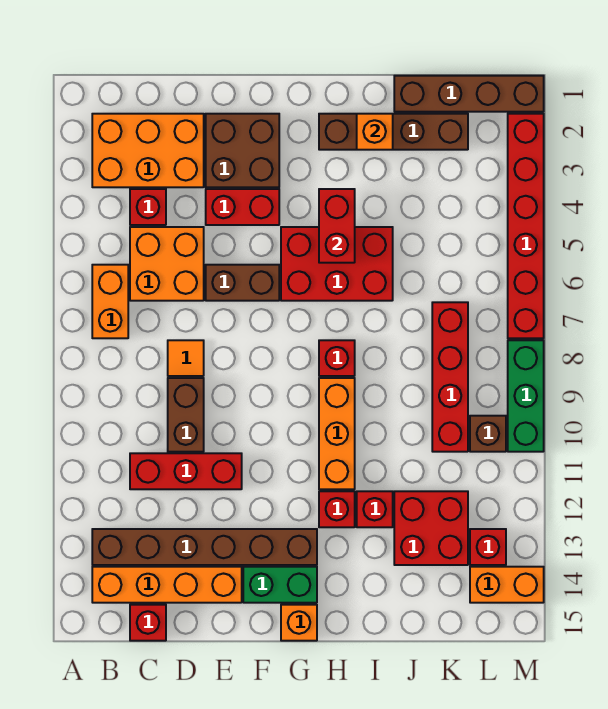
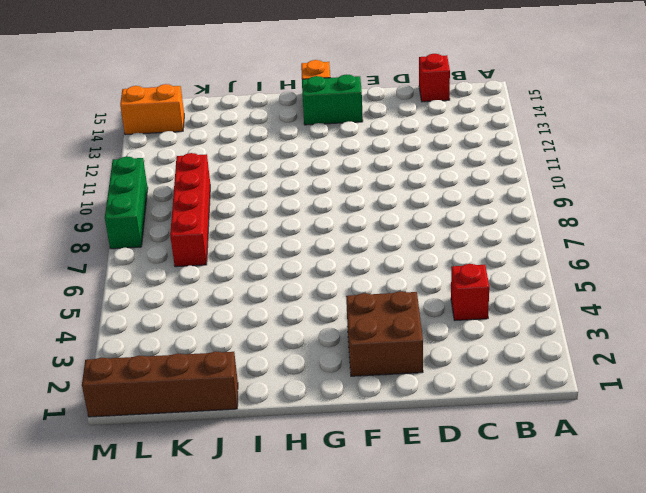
none -> orange brick B2:D3 level 1
none -> orange brick B6:B7 level 1
none -> brown brick B13:G13 level 1
none -> orange brick B14:E14 level 1

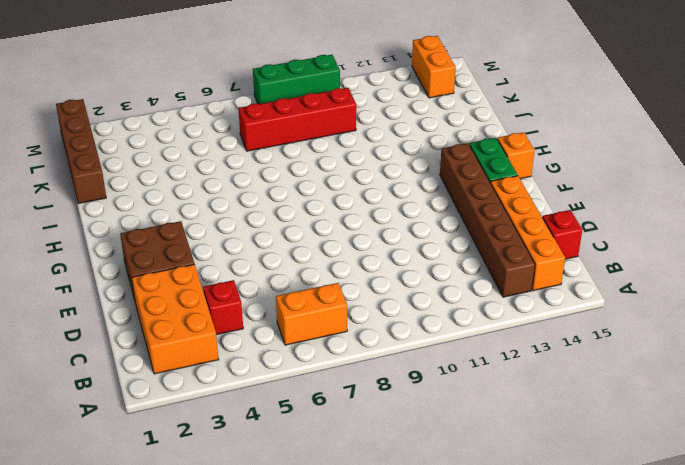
none -> orange brick C5:D6 level 1
none -> red brick C11:E11 level 1
none -> orange tile D8 level 1
none -> brown brick D9:D10 level 1

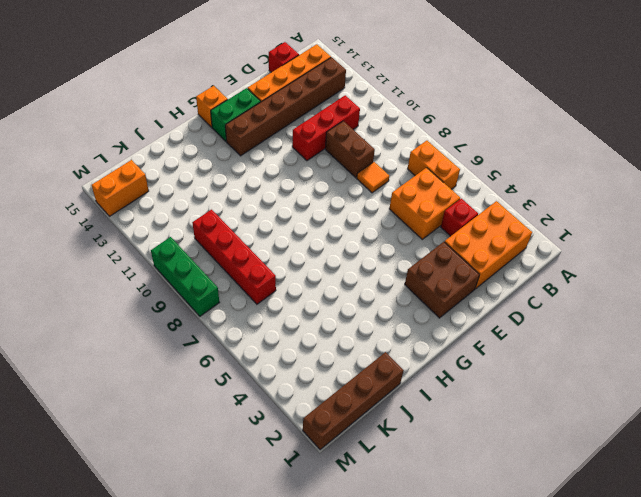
none -> red brick E4:F4 level 1
none -> brown brick E6:F6 level 1
none -> red brick G5:I6 level 1
none -> brown brick H2:K2 level 1

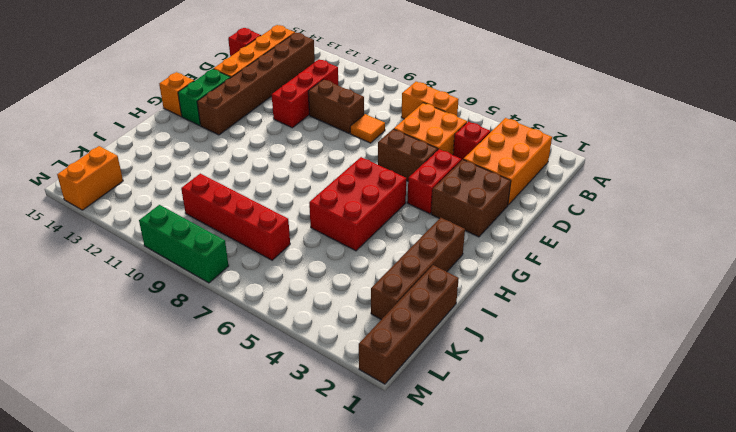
brown brick E5:E6 level 1 -> brown brick E6:F6 level 1
none -> red brick H8 level 1
none -> orange brick H9:H11 level 1
none -> red brick H12 level 1
none -> red brick I12 level 1

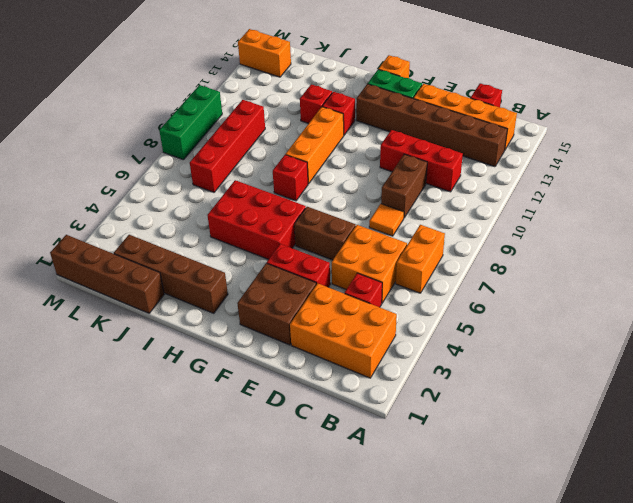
none -> red brick J12:K13 level 1
none -> brown brick L10 level 1
none -> red brick L13 level 1
none -> red brick M2:M7 level 1

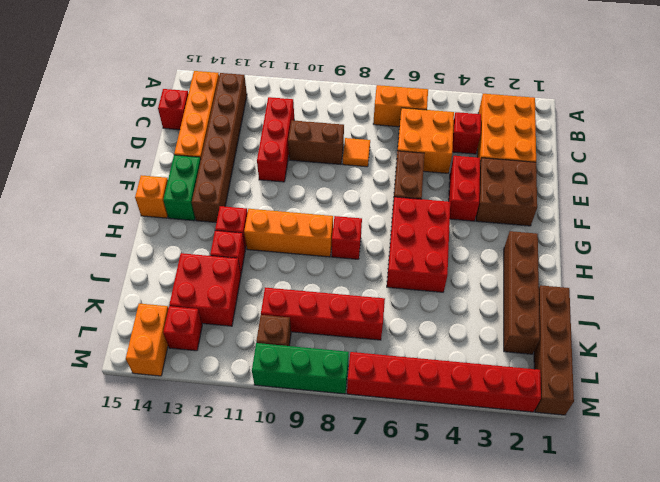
none -> red brick H4:H5 level 2
none -> orange brick I2 level 2

